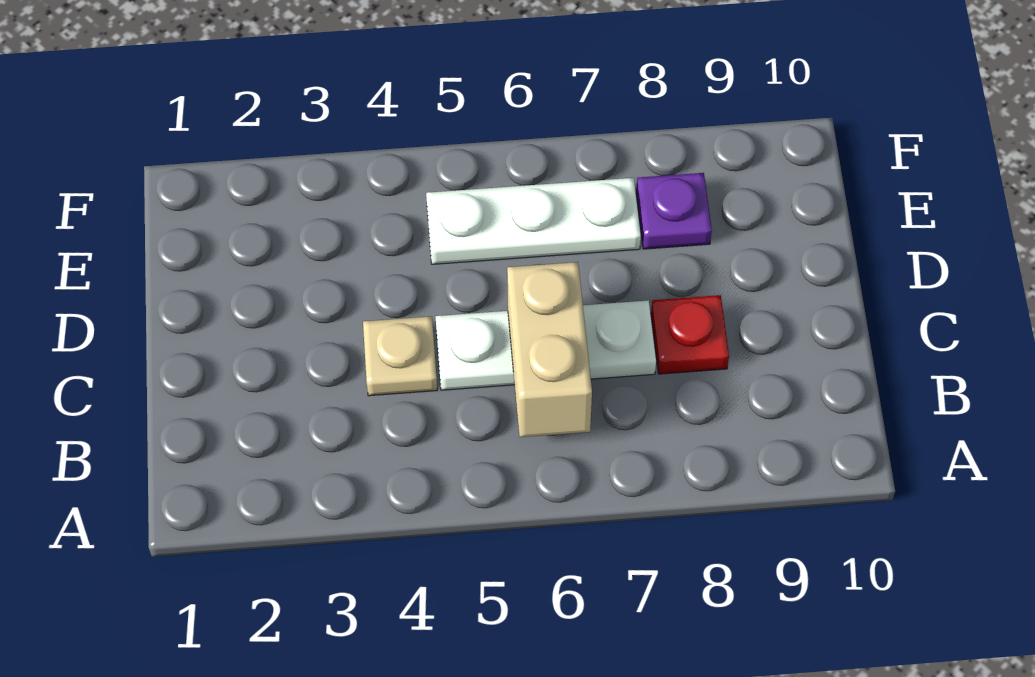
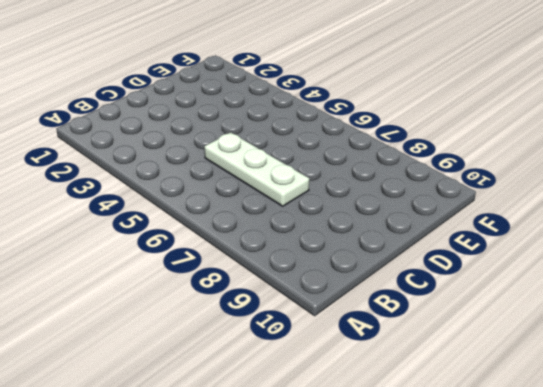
none -> tan plate C4 level 1
none -> red plate C8 level 1

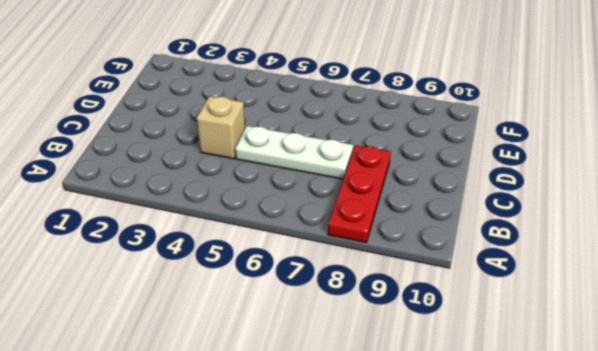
red plate A8:C8 level 1 -> red plate C8 level 1
tan brick C4 level 1 -> tan plate C4 level 1
none -> white plate E5:E7 level 1
none -> purple plate E8 level 1

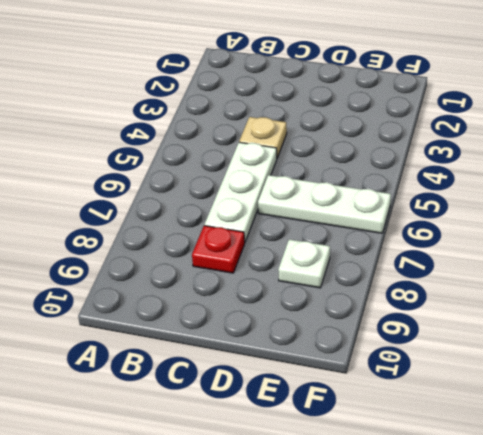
white plate D6:F6 level 1 -> white plate E5:E7 level 1
white plate E8 level 1 -> purple plate E8 level 1
none -> tan brick B6:C6 level 2

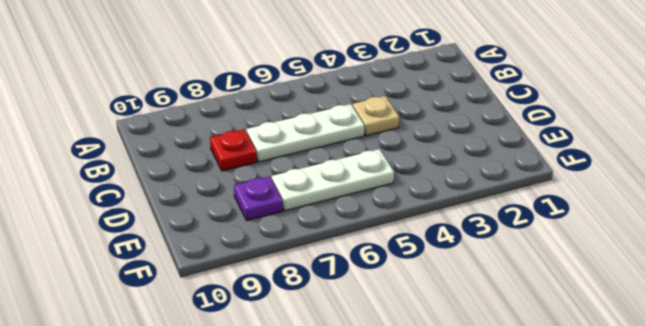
none -> tan brick B6:C6 level 2

